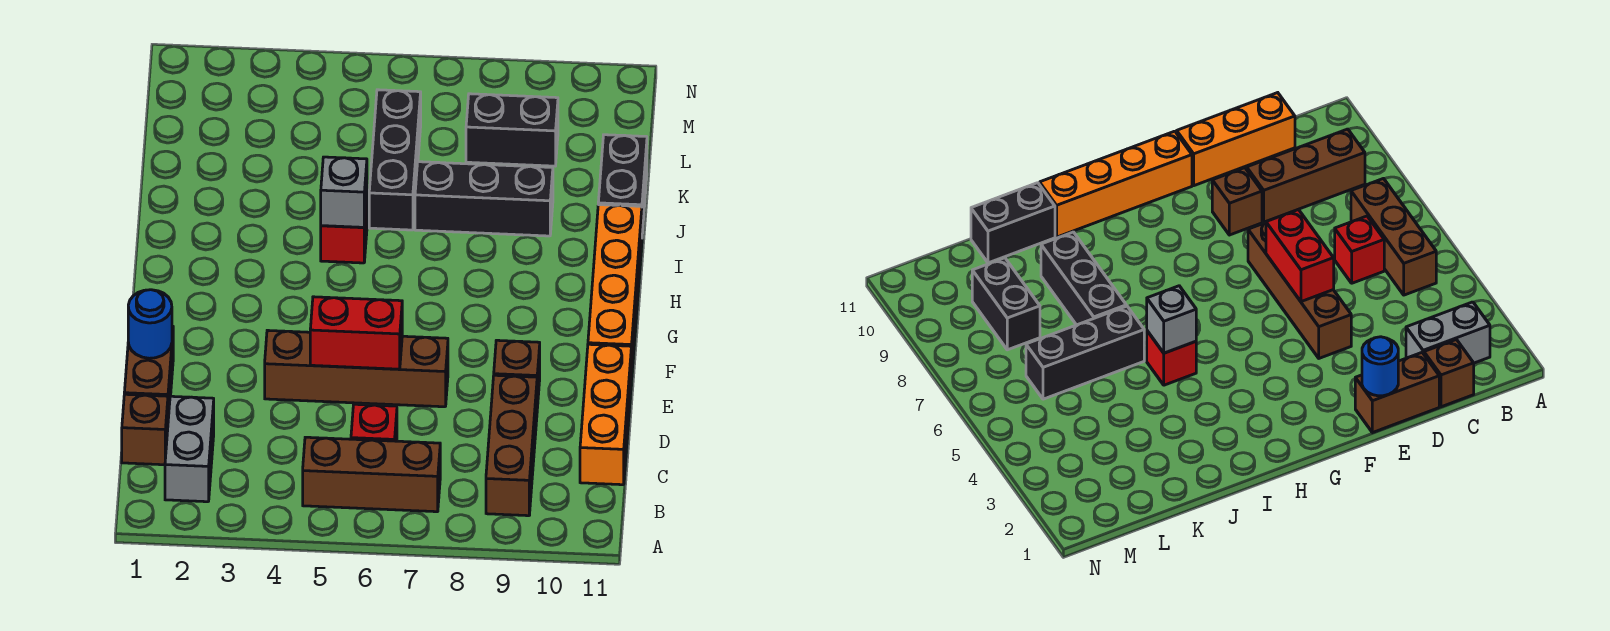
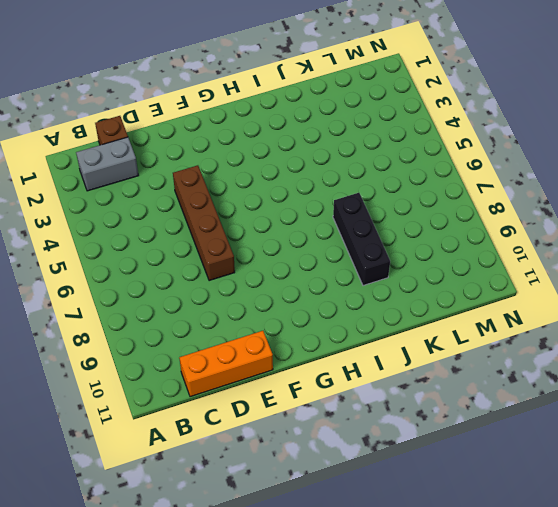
none -> brown brick B5:B7 level 1
none -> brown brick B9:D9 level 1
none -> red brick C6 level 1

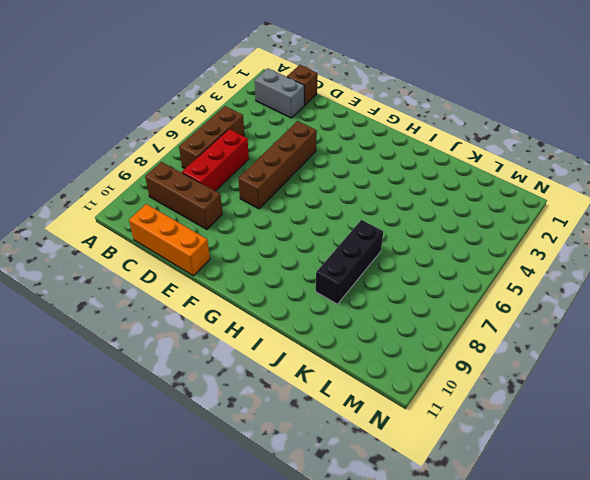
red brick C6:C8 level 1 -> red brick C6 level 1
none -> brown brick D1:E1 level 1
none -> brown brick E9 level 1
none -> orange brick F11:I11 level 1

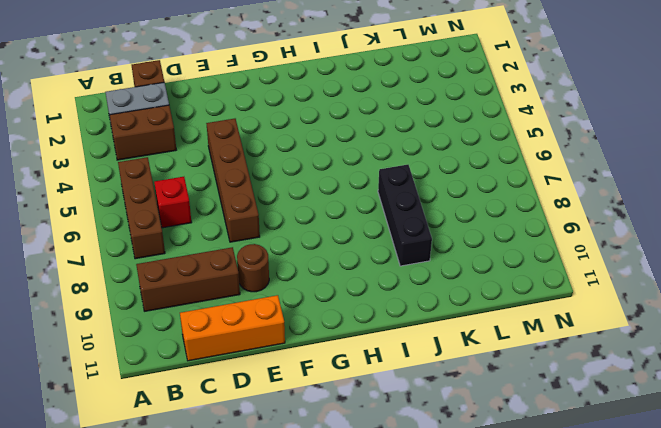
brown brick B3:C3 level 1 -> brown brick D1:E1 level 1
brown round brick E9 level 1 -> brown brick E9 level 1
none -> orange brick F11:I11 level 1
none -> red brick I5 level 1
none -> black brick J6:L6 level 1

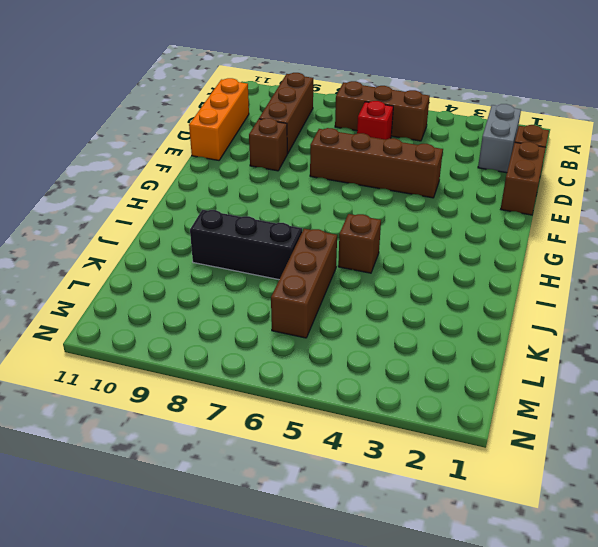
brown brick I5 level 1 -> red brick I5 level 1
brown brick J6:L6 level 1 -> black brick J6:L6 level 1
none -> orange brick F11:I11 level 1
none -> black brick J11:K11 level 1
none -> black brick L8:L9 level 1

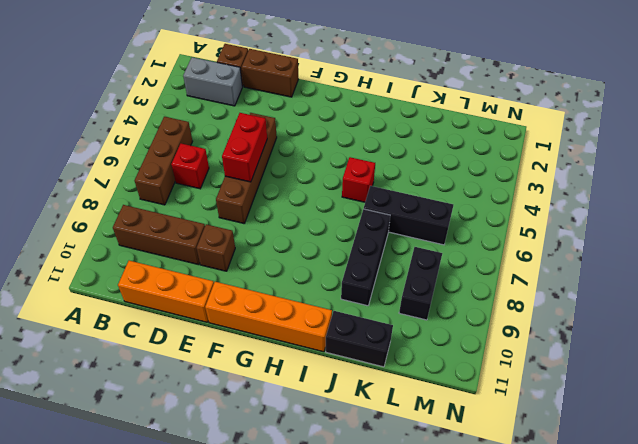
none -> blue round brick E1 level 2
none -> grey brick I5 level 2

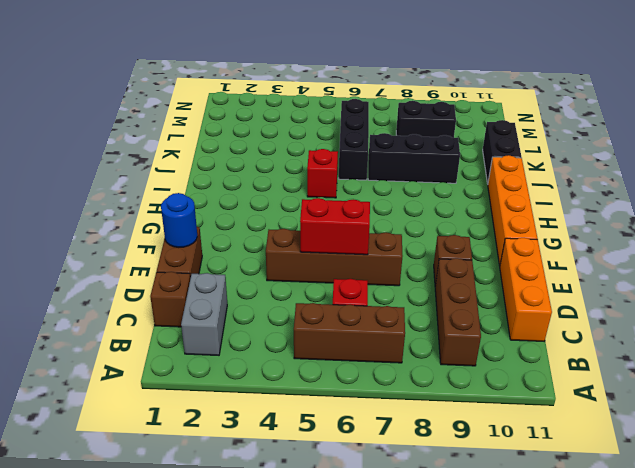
none -> grey brick I5 level 2

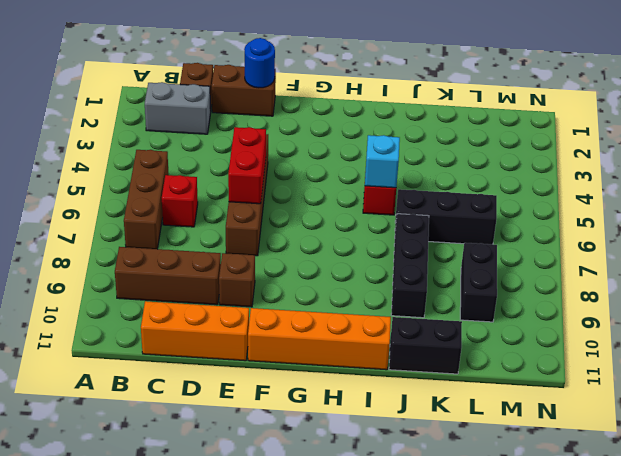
cyan brick I5 level 2 -> grey brick I5 level 2

